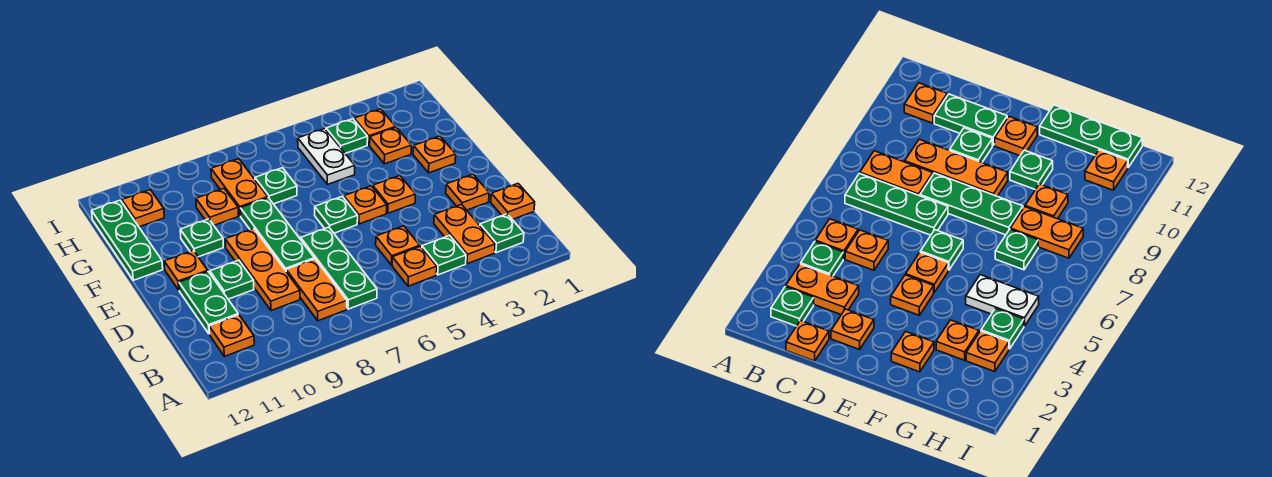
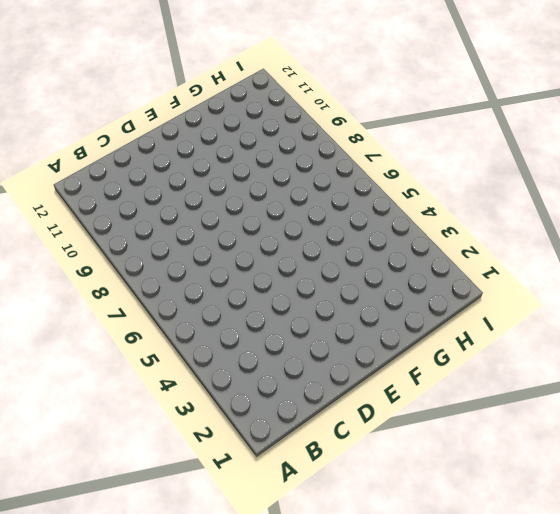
none -> green plate B2 level 1
none -> orange plate B3:C3 level 1
none -> green plate B4 level 1

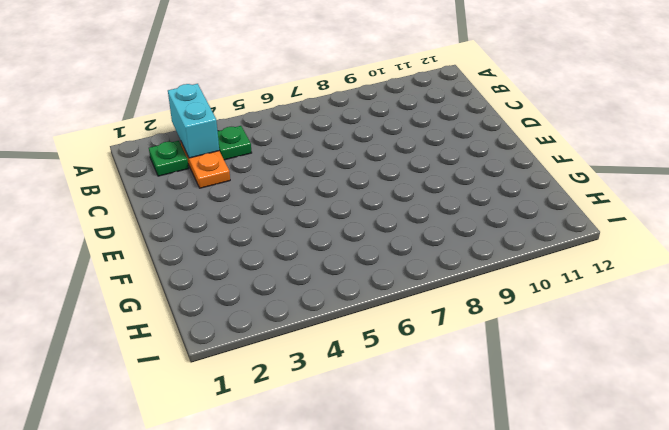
cyan brick A3:B3 level 2 -> none
none -> orange plate B5 level 1
none -> green plate B7:D7 level 1
none -> orange plate B8:C8 level 1

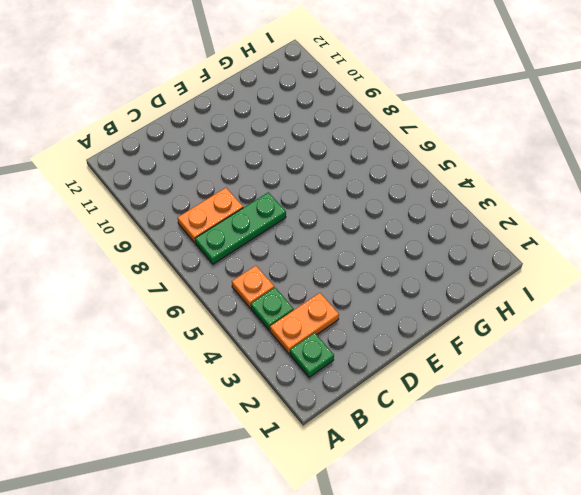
none -> orange plate B11 level 1
none -> orange plate C1 level 1
none -> orange plate C5 level 1

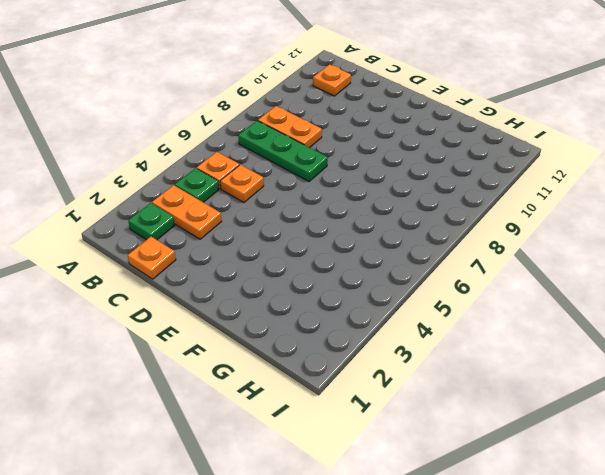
none -> orange plate C9:E9 level 1
none -> green plate C11:D11 level 1
none -> orange plate D2 level 1

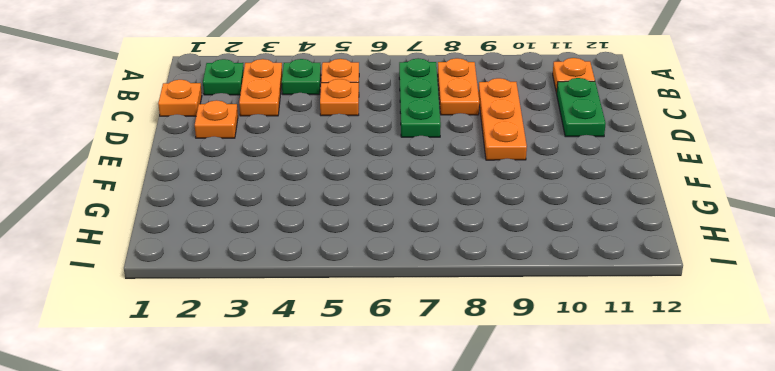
none -> green plate D8:F8 level 1
none -> green plate D10 level 1
none -> orange plate E4 level 1

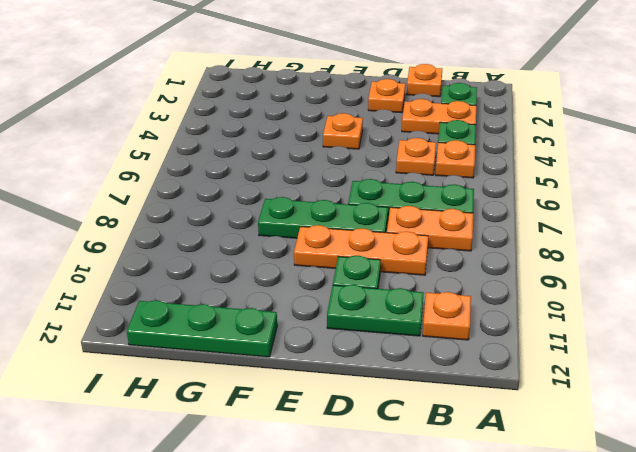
none -> orange plate E5 level 1
none -> green plate E6 level 1
none -> orange plate E11 level 1

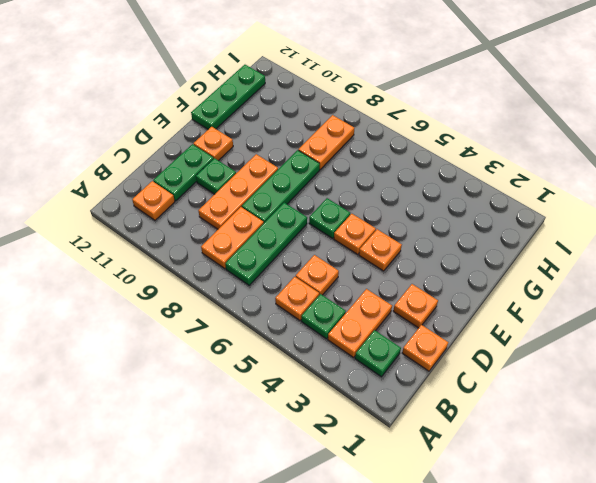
none -> orange plate F2 level 1
none -> green plate F10 level 1
none -> orange plate G3 level 1

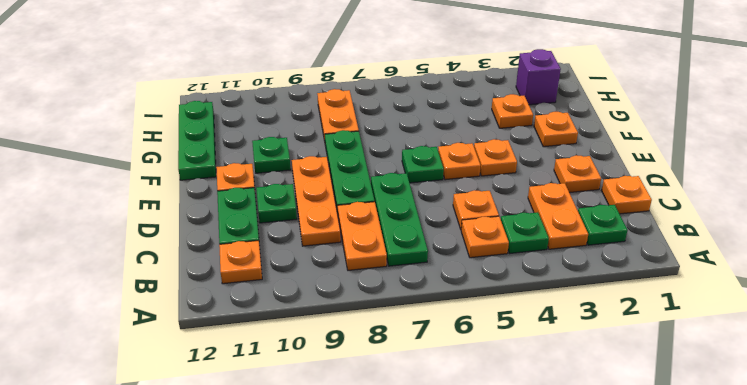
purple brick H2 level 1 -> none
none -> white plate G5:H5 level 1
none -> green plate G7 level 1
none -> orange plate G9 level 1

